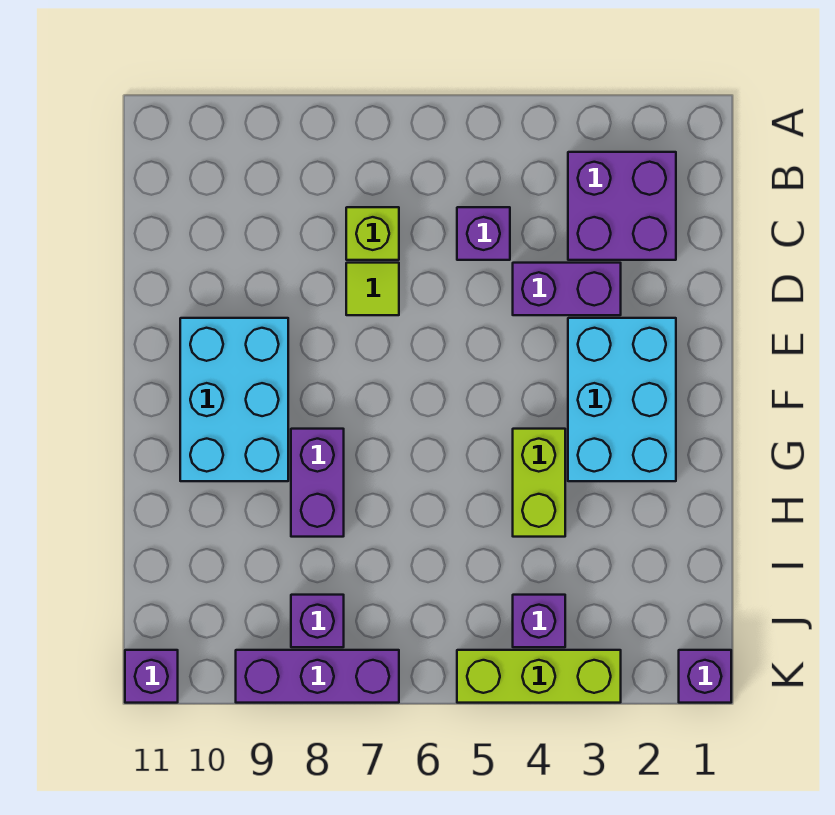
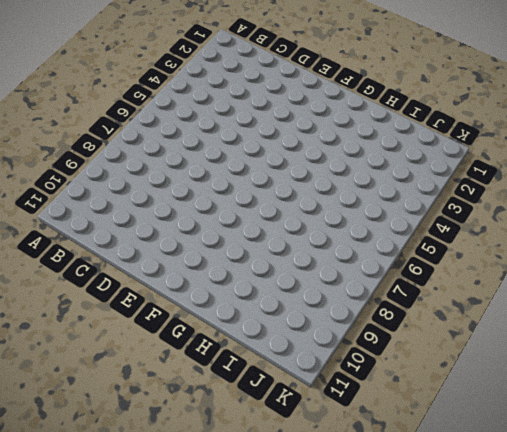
none -> purple brick B2:C3 level 1
none -> purple brick C5 level 1
none -> lime brick C7 level 1

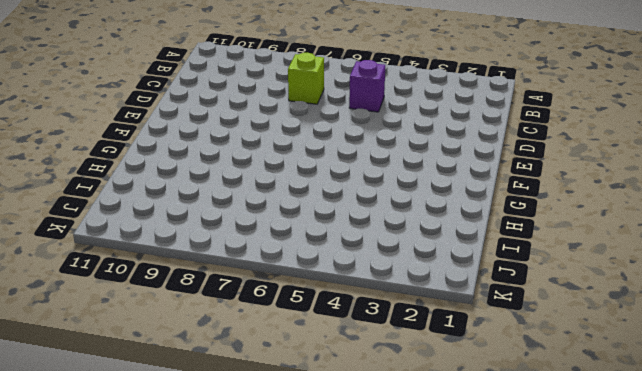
none -> purple brick B2:C3 level 1
none -> purple brick D3:D4 level 1
none -> lime tile D7 level 1

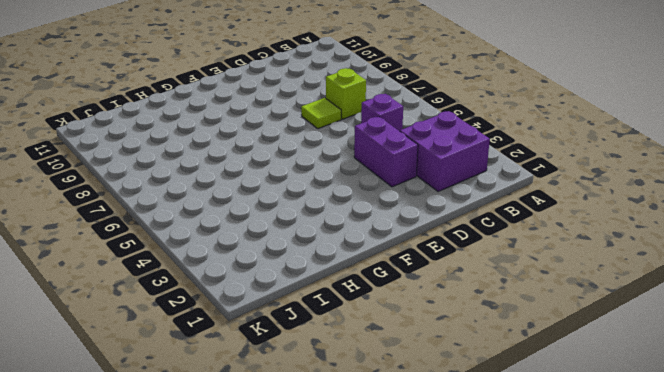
none -> cyan brick E2:G3 level 1
none -> cyan brick E9:G10 level 1
none -> lime brick G4:H4 level 1

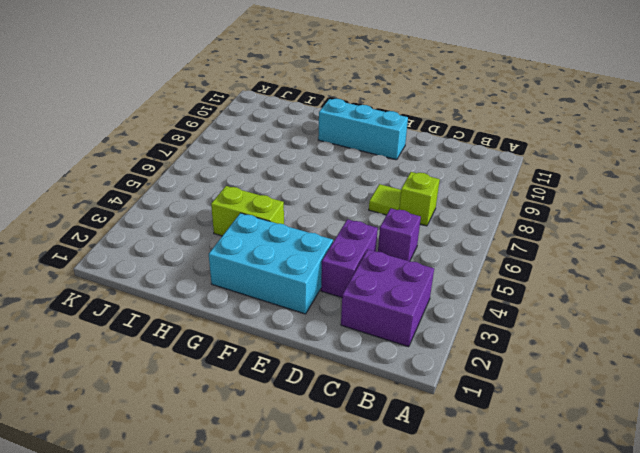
cyan brick E10:G10 level 1 -> cyan brick E9:G10 level 1
none -> purple brick G8:H8 level 1
none -> purple brick J4 level 1
none -> purple brick J8 level 1

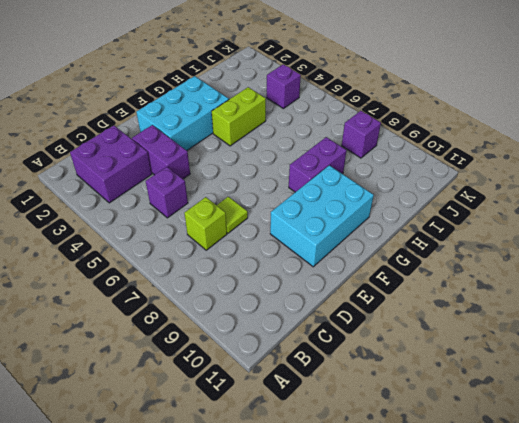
none -> purple brick K1 level 1
none -> lime brick K3:K5 level 1
none -> purple brick K7:K9 level 1

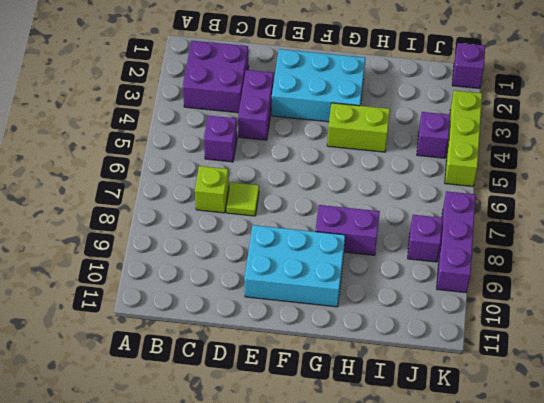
none -> purple brick K11 level 1

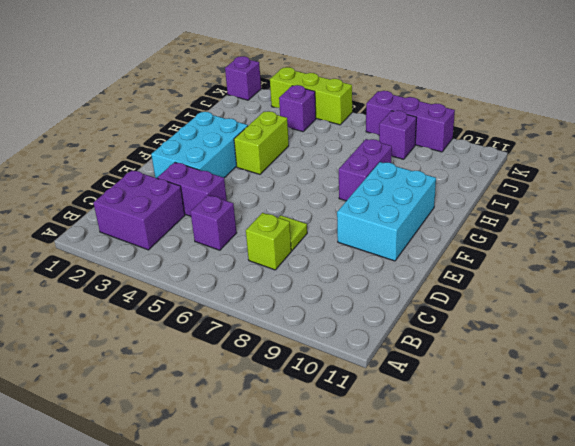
none -> purple brick K11 level 1

